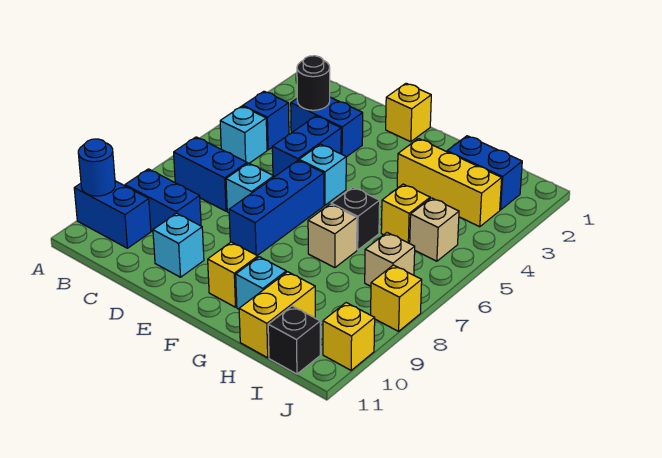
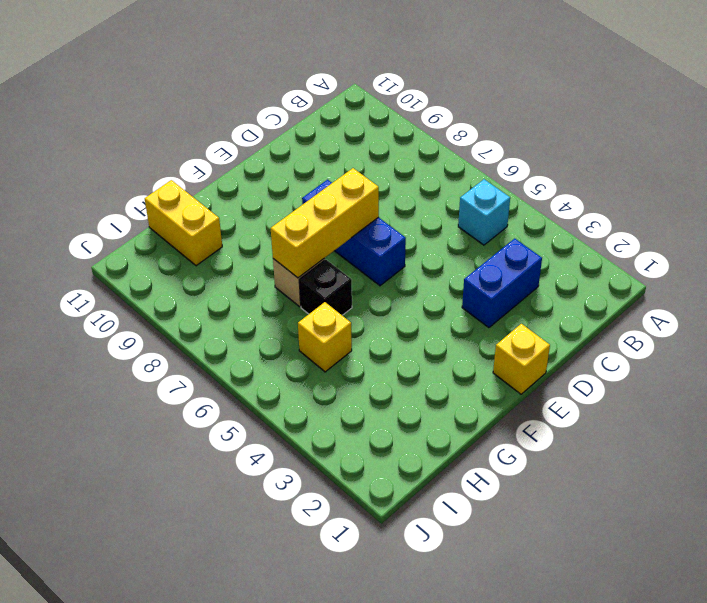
yellow brick E7:G7 level 2 -> yellow brick G3:I3 level 1
none -> blue brick A10:B10 level 1
none -> blue brick B4 level 1
none -> blue brick B7:C7 level 1

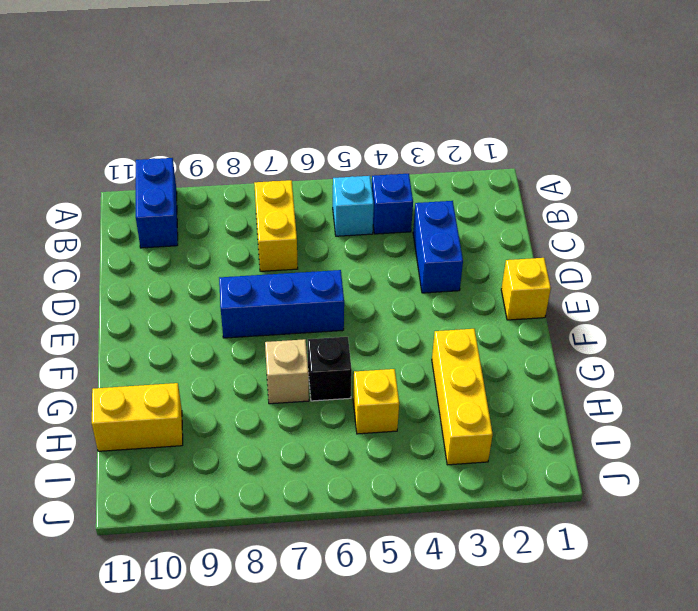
yellow brick B7:C7 level 1 -> blue brick B7:C7 level 1
none -> blue brick B9:C9 level 1
none -> blue brick D4:D5 level 1
none -> cyan brick D7 level 1

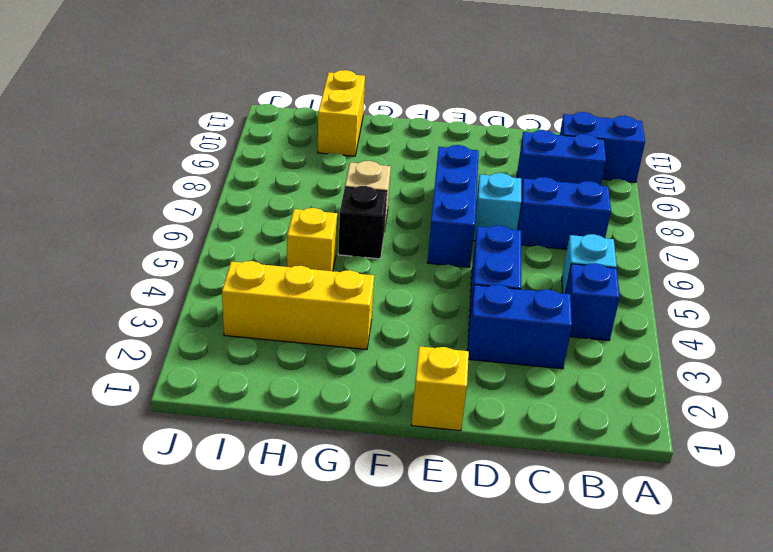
none -> cyan brick D10 level 1
none -> cyan brick E5 level 1
none -> yellow brick F10 level 1

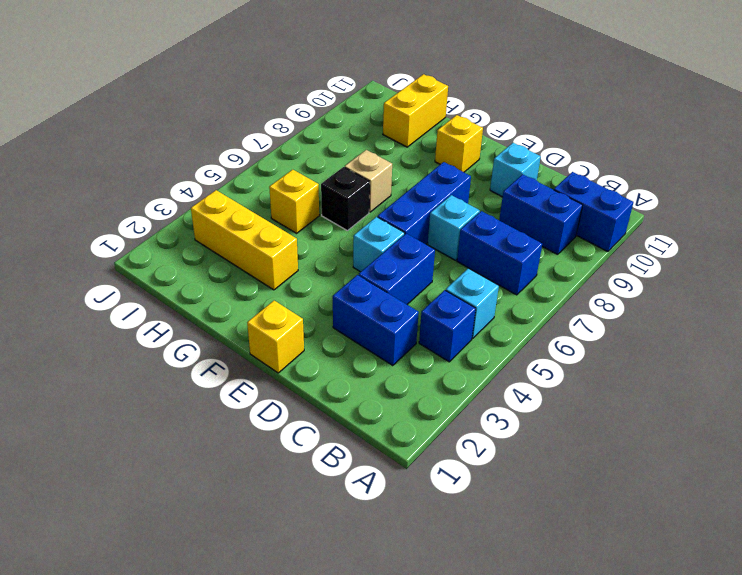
none -> cyan brick G10 level 1
none -> blue brick H2:I2 level 1
none -> tan brick I5 level 1

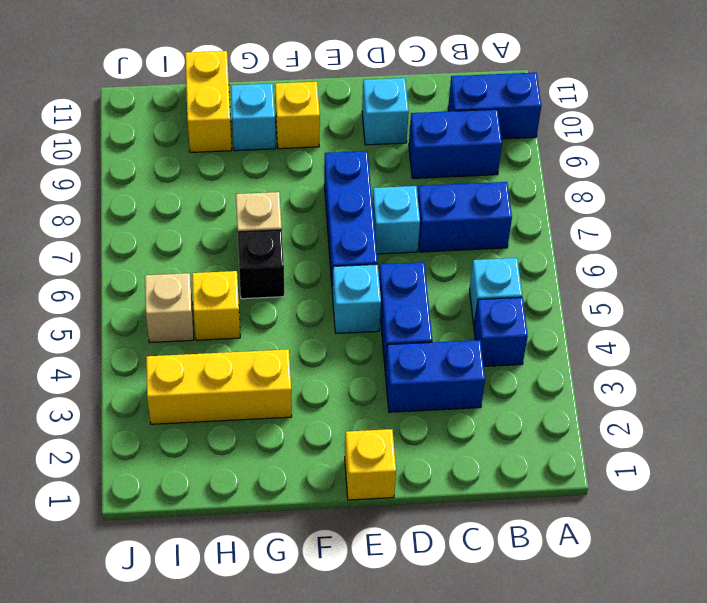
none -> blue brick H2:I2 level 1
none -> tan brick I7 level 1
none -> black brick I11 level 1

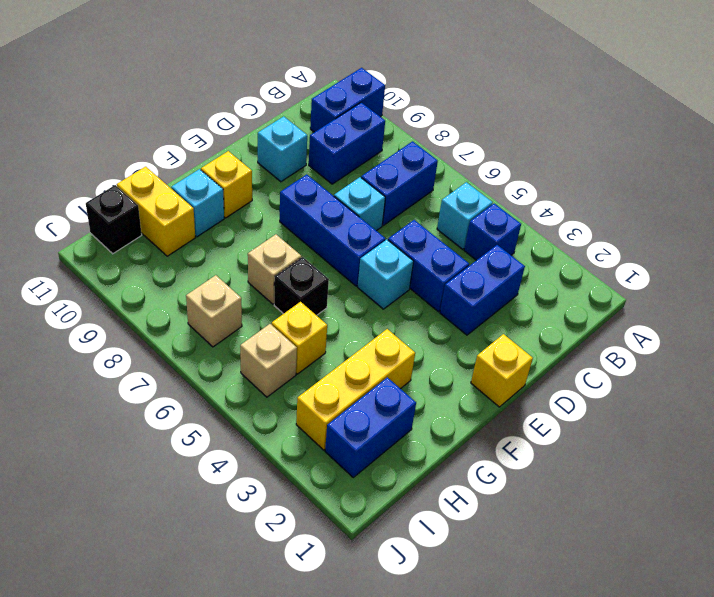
none -> yellow brick J8 level 1
none -> yellow brick J10 level 1
none -> blue round brick A10 level 2

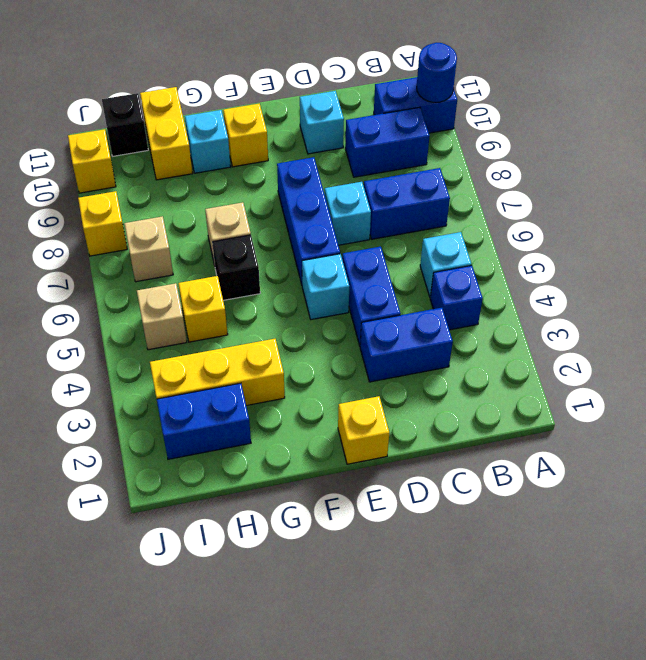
none -> black round brick C3 level 2

